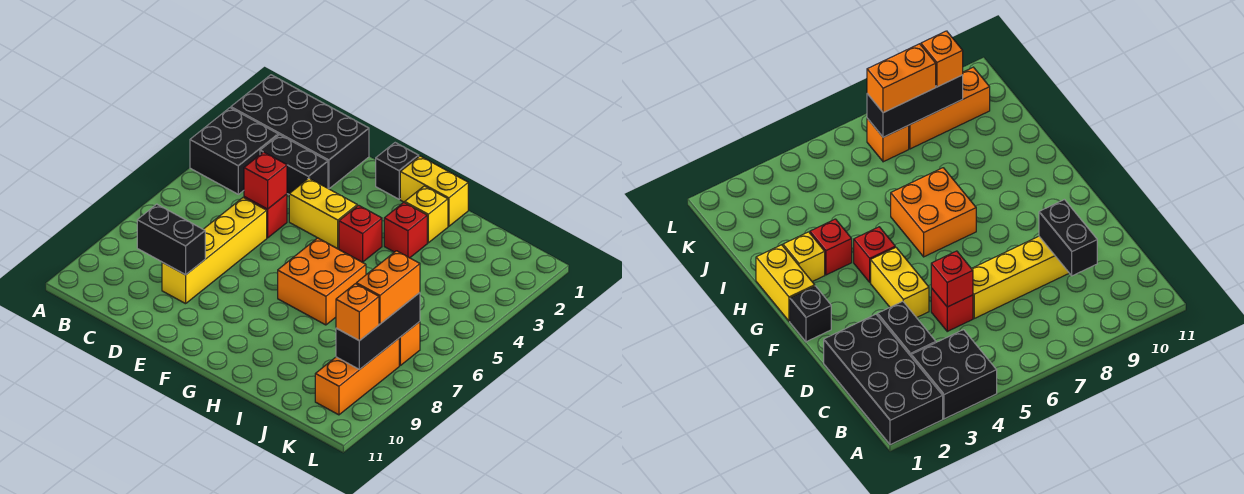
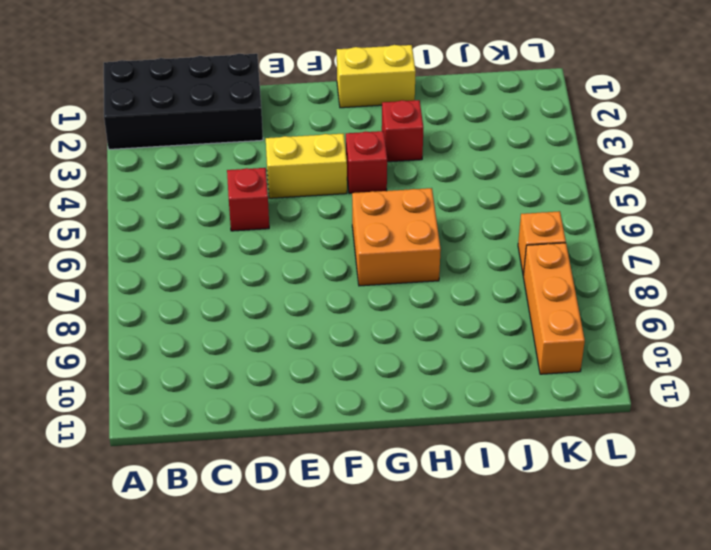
none -> black brick A3:B4 level 1
none -> black brick C3:D3 level 1
none -> yellow brick D6:D9 level 1

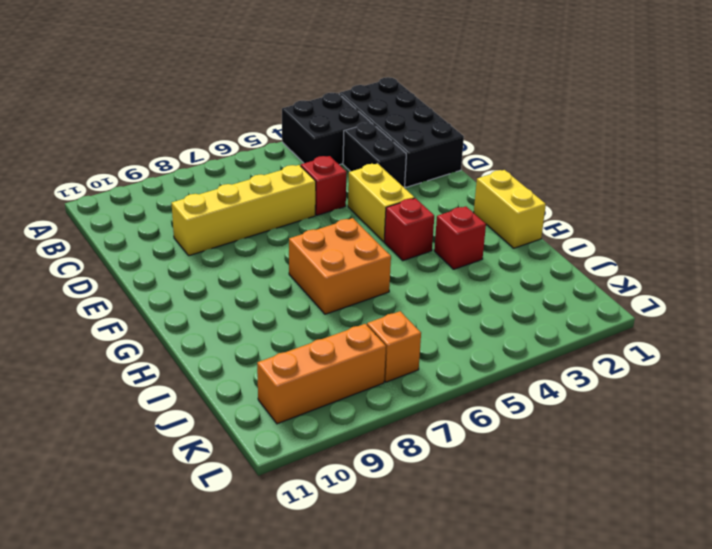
none -> black brick F1 level 1
none -> yellow brick H2 level 1
none -> black brick C9:D9 level 2

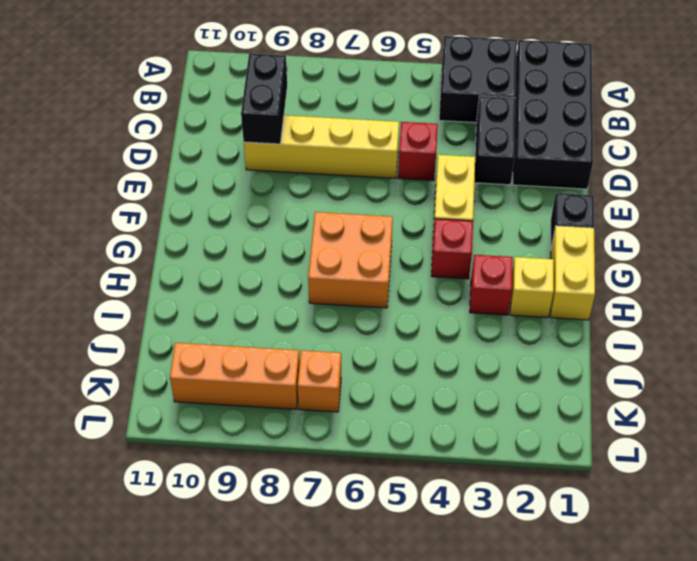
none -> red brick D5 level 2
none -> black brick K7:K9 level 2
none -> orange brick K7:K8 level 3

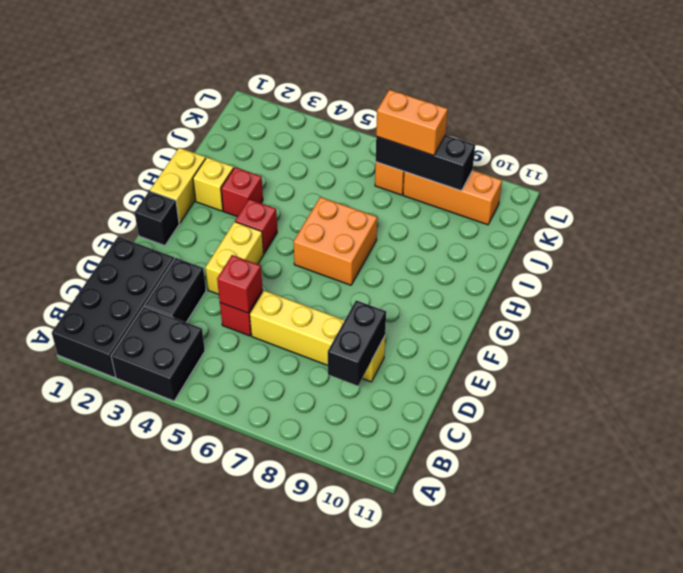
none -> orange brick K9 level 3

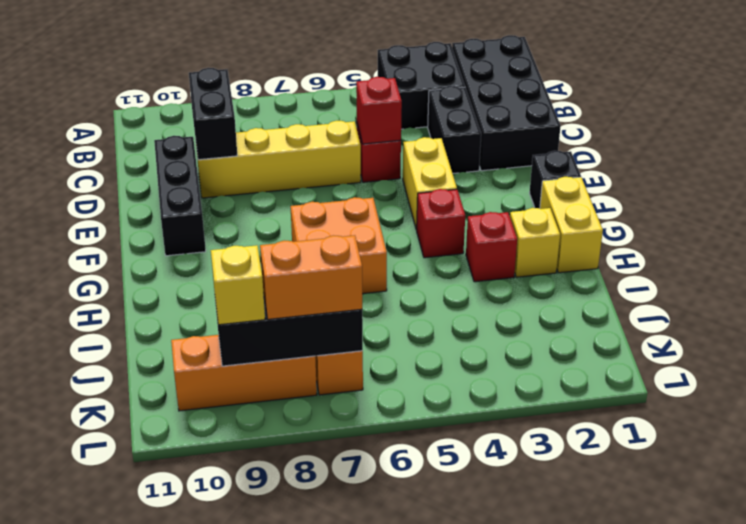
black brick D10:F10 level 1 -> none
yellow brick K9 level 3 -> orange brick K9 level 3

